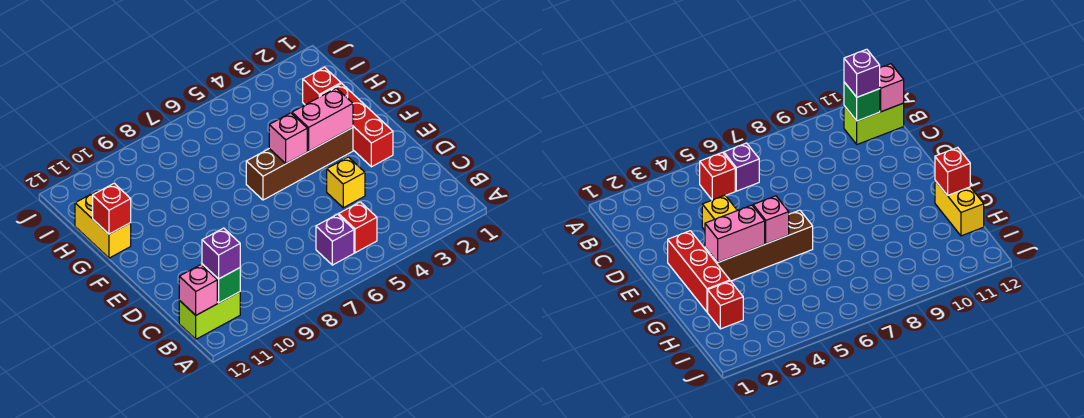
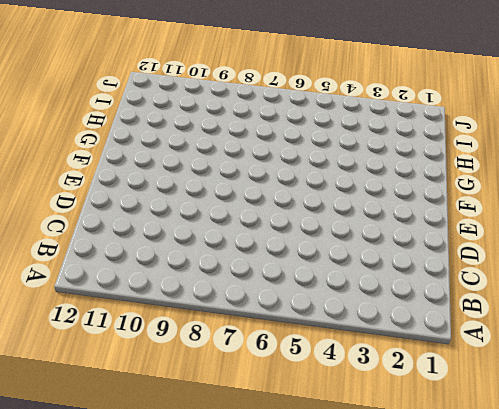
none -> red brick B5 level 1
none -> purple brick B6 level 1
none -> lime brick B11:B12 level 1

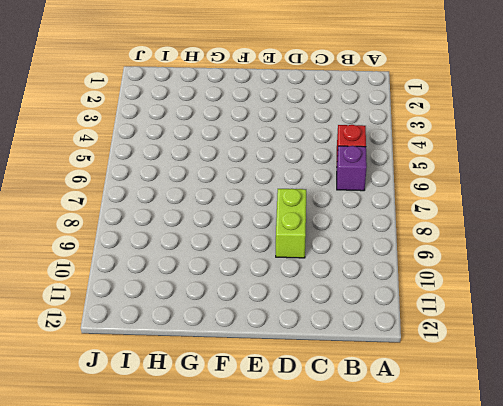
lime brick D8:D9 level 1 -> lime brick B11:B12 level 1
none -> yellow brick D4 level 1
none -> red brick E2:G2 level 1
none -> brown brick F3:F6 level 1

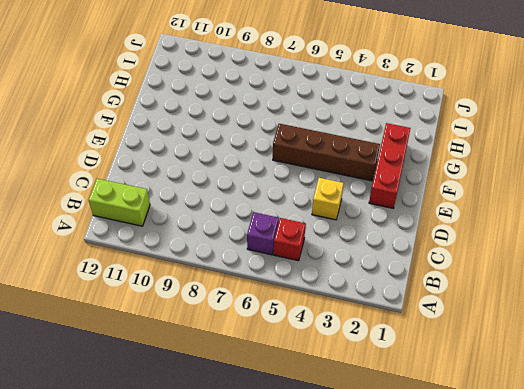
none -> yellow brick G12:H12 level 1
none -> red brick H2 level 1
none -> green brick B11 level 2

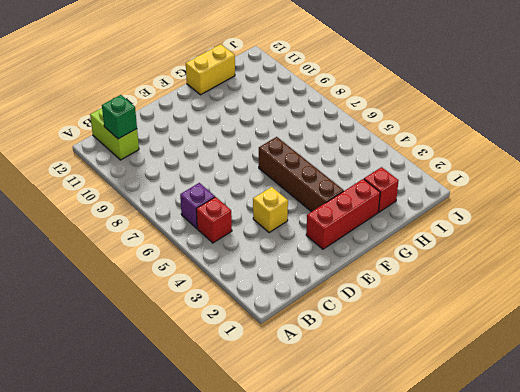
none -> pink brick B12 level 2
none -> pink brick F3:F4 level 2
none -> pink brick F5 level 2

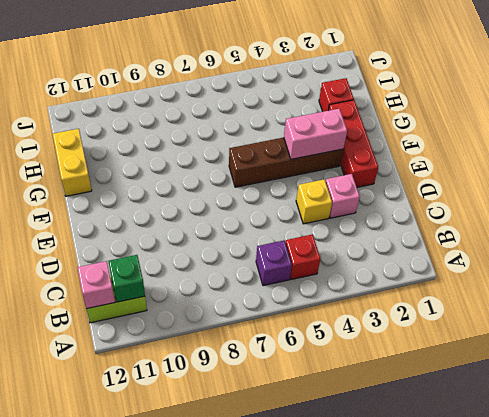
pink brick D3 level 1 -> pink brick F5 level 2
none -> red brick G12 level 2
none -> purple brick B11 level 3

